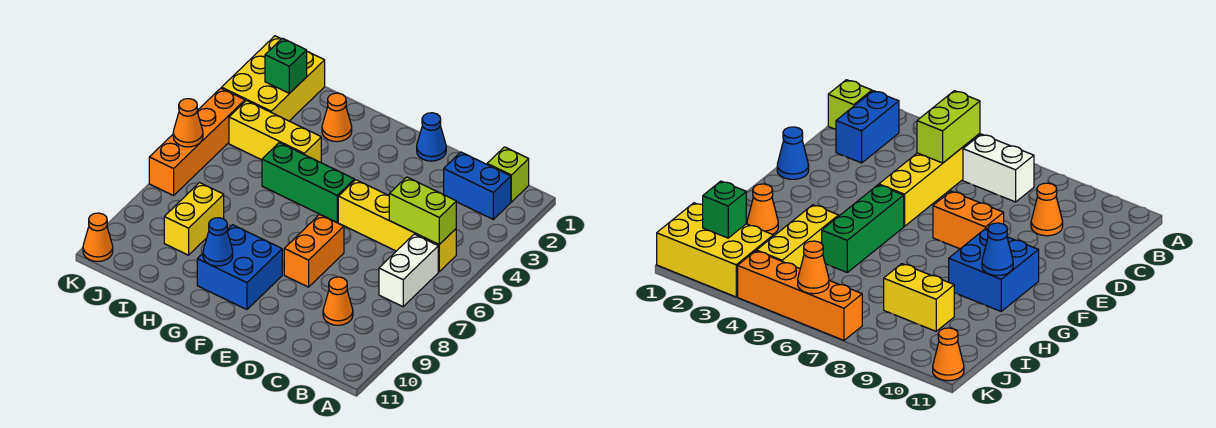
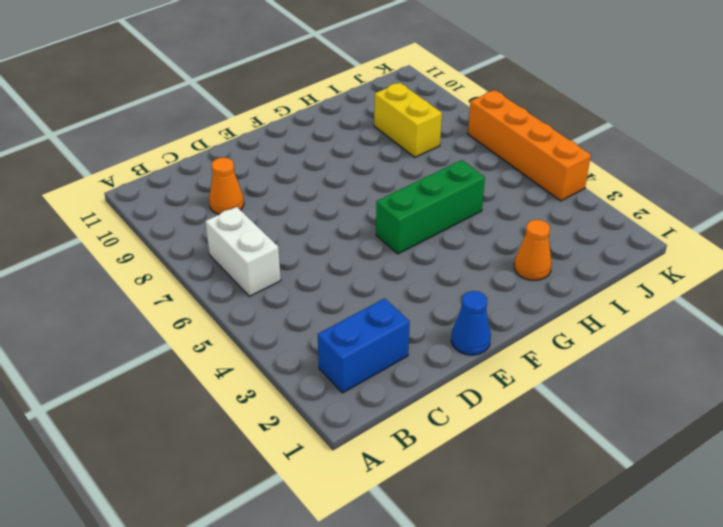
none -> lime brick B1 level 1
none -> yellow brick B5:E5 level 1
none -> orange brick E7:E8 level 1

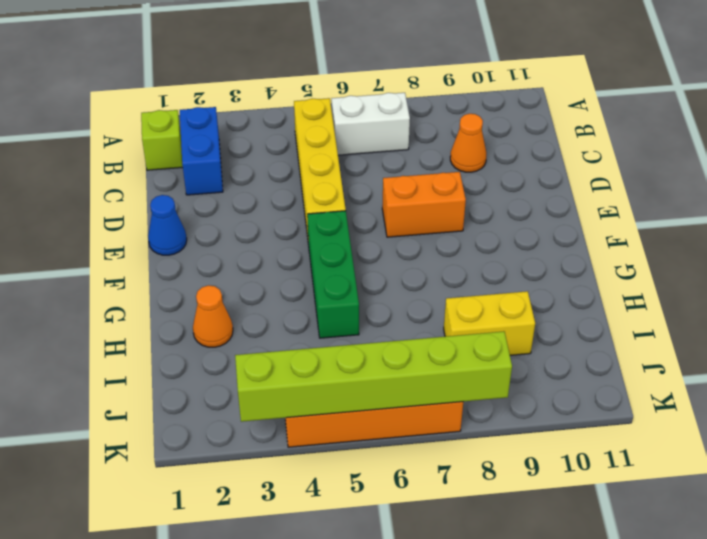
lime brick K3:K8 level 2 -> orange cone K6 level 2
none -> blue brick F9:G10 level 1
none -> yellow brick H4:J4 level 1
none -> yellow brick J1:K3 level 1

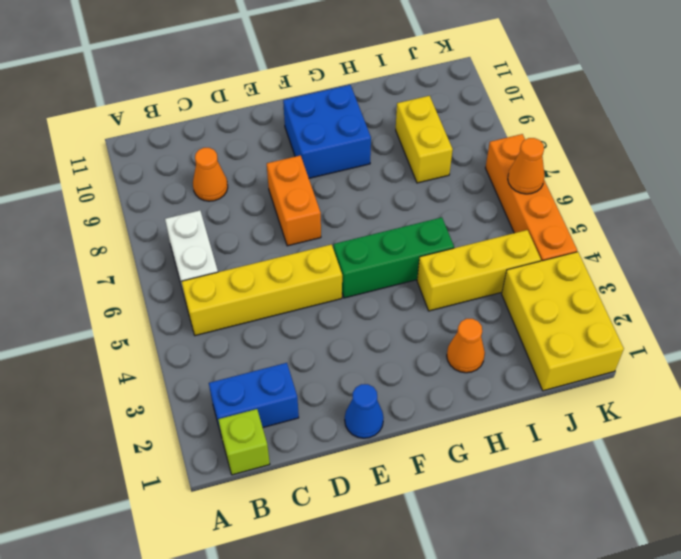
none -> orange cone K11 level 1
none -> lime brick B5:C5 level 2
none -> blue cone G10 level 2

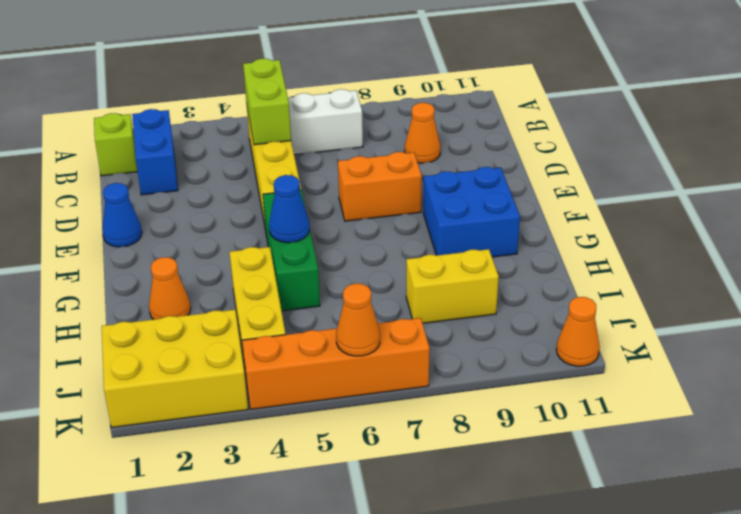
blue cone G5 level 2 -> blue cone G10 level 2
none -> green brick J2 level 2

